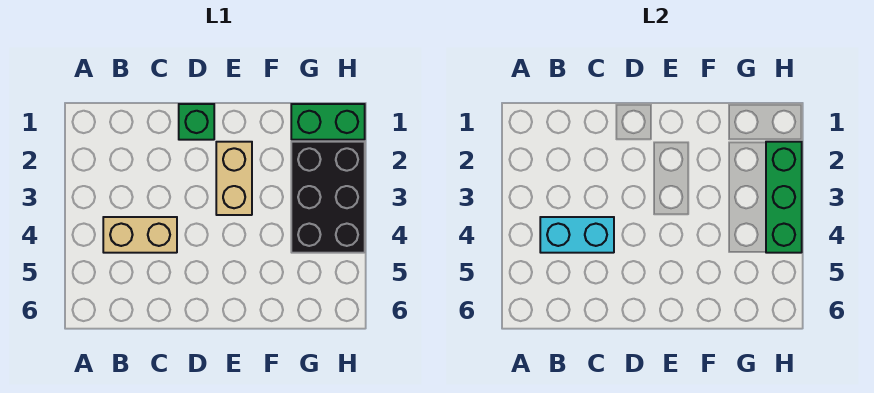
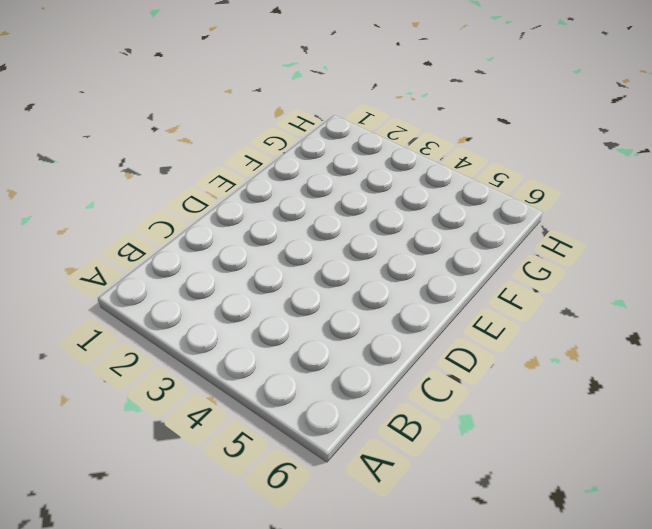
none -> tan brick B4:C4 level 1
none -> green brick D1 level 1

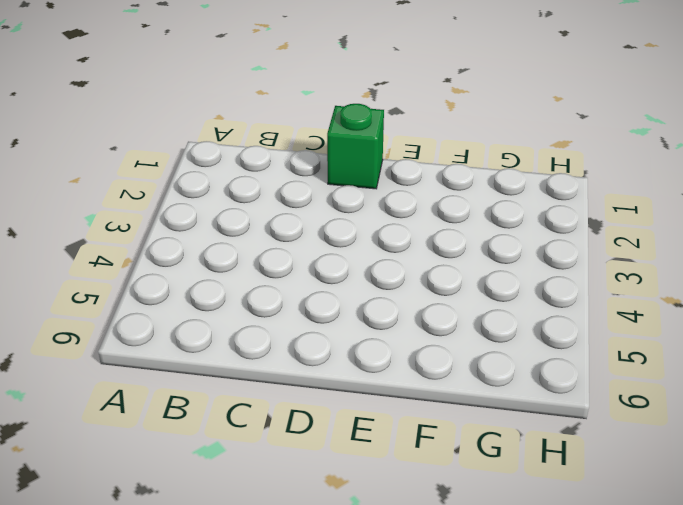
none -> tan brick B4:C4 level 1
none -> tan brick E2:E3 level 1

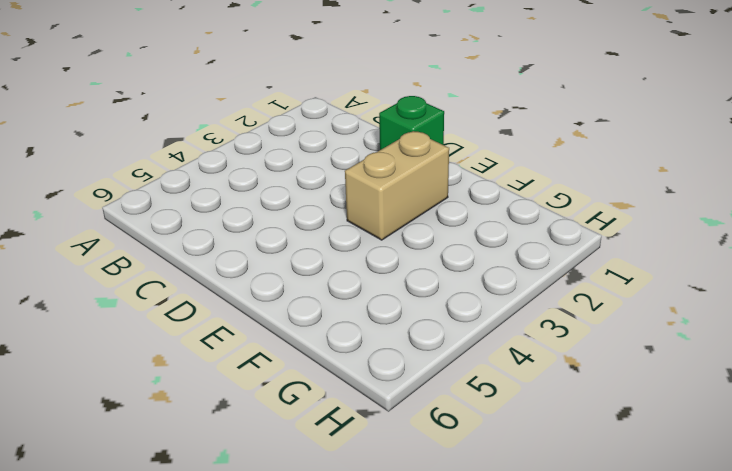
none -> tan brick B4:C4 level 1
none -> green brick G1:H1 level 1

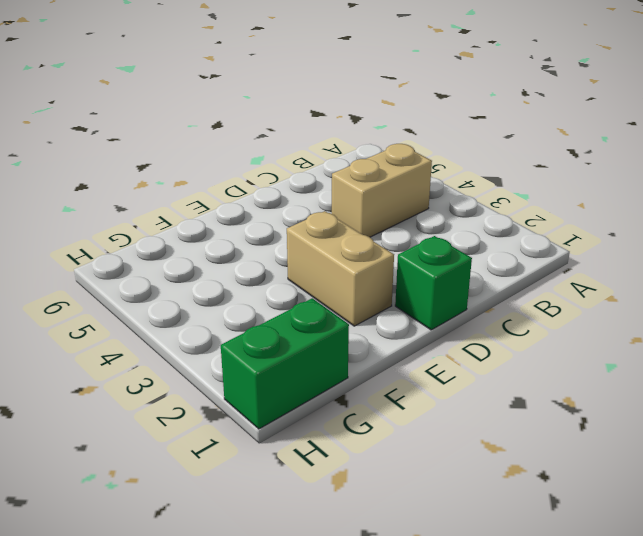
none -> black brick G2:H4 level 1
none -> cyan brick B4:C4 level 2

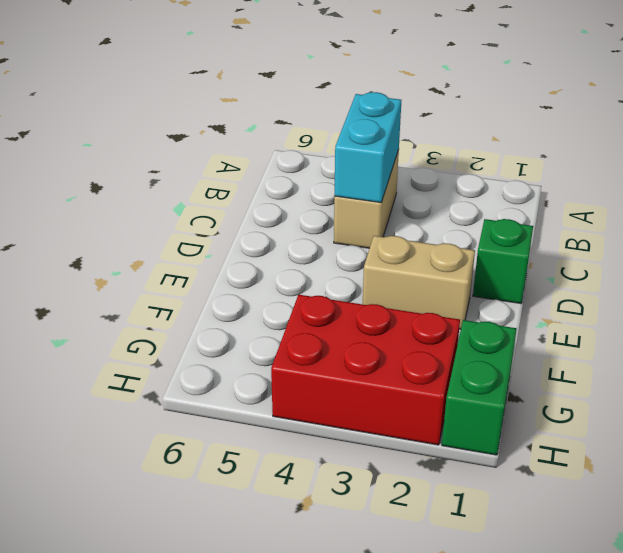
red brick G2:H4 level 1 -> black brick G2:H4 level 1
none -> green brick H2:H4 level 2

